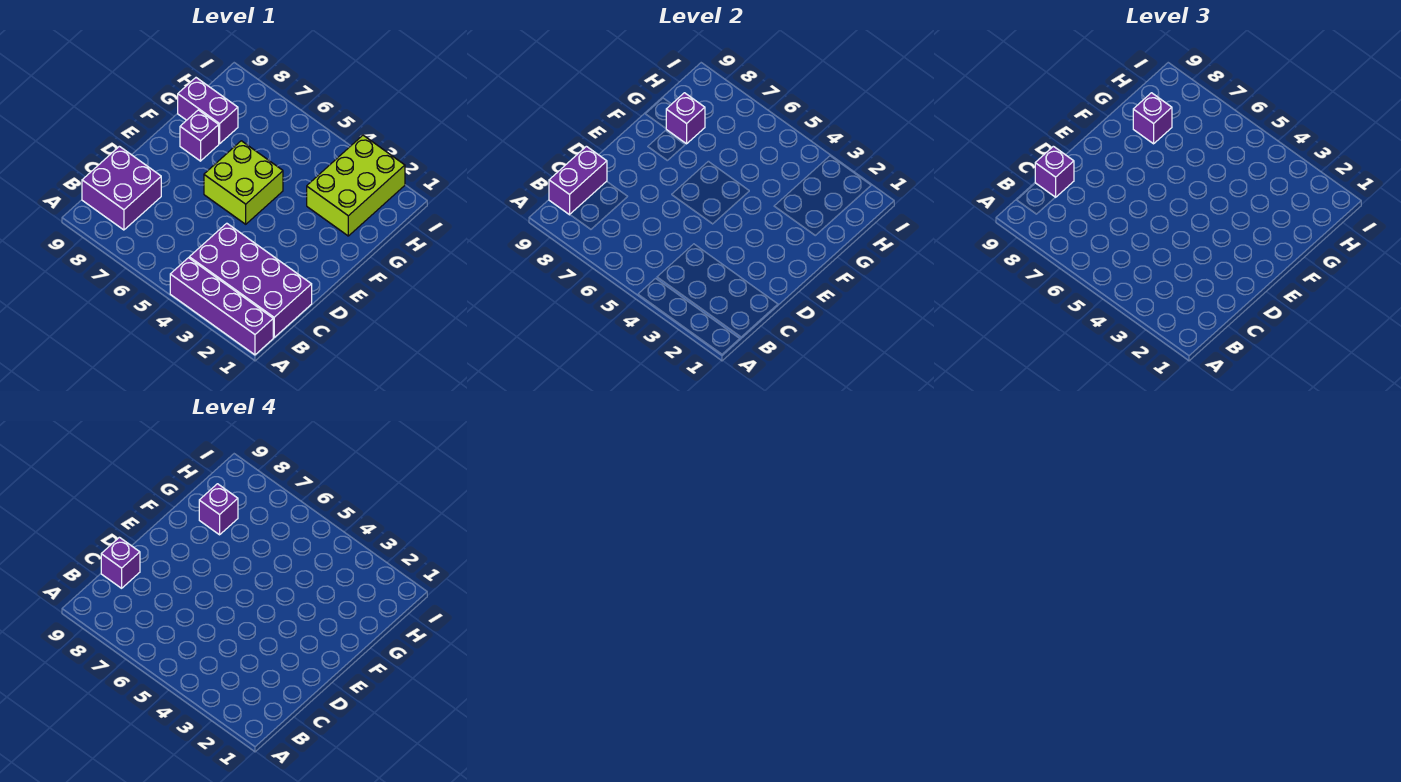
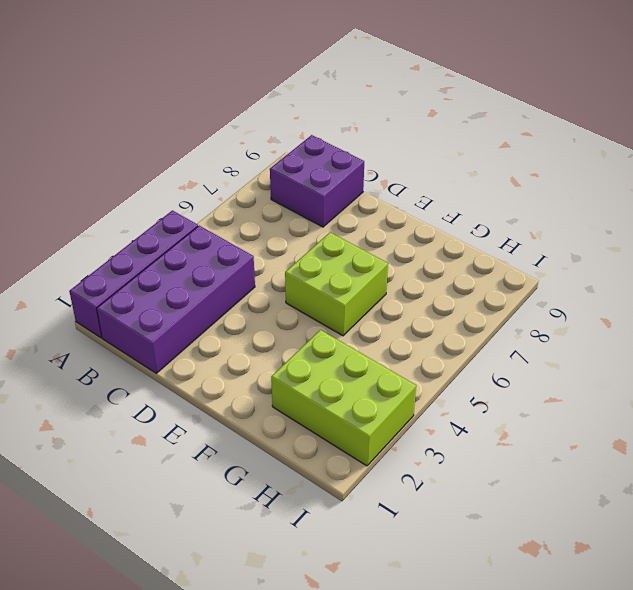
none -> purple brick F8 level 1
none -> purple brick G8:G9 level 1
none -> purple brick B9:C9 level 2

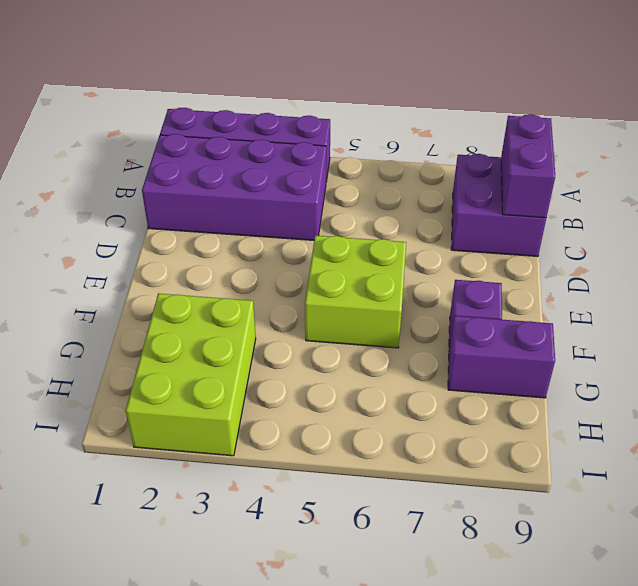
none -> purple brick G8 level 2
none -> purple brick C9 level 3
none -> purple brick G8 level 3

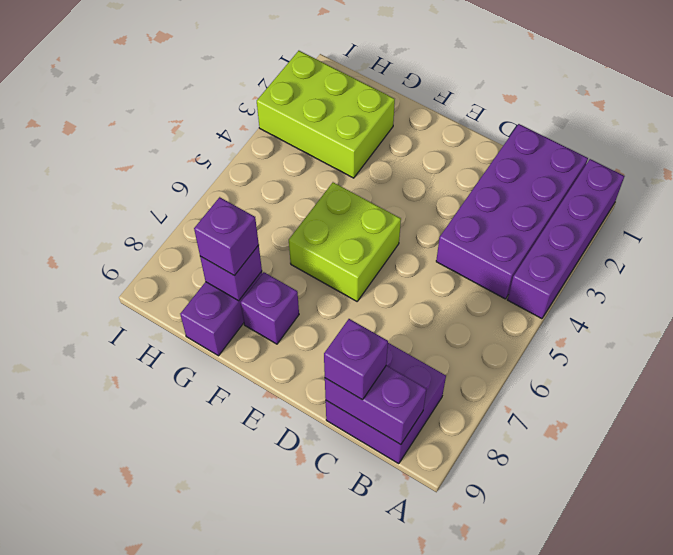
none -> purple brick C9 level 4
none -> purple brick G8 level 4

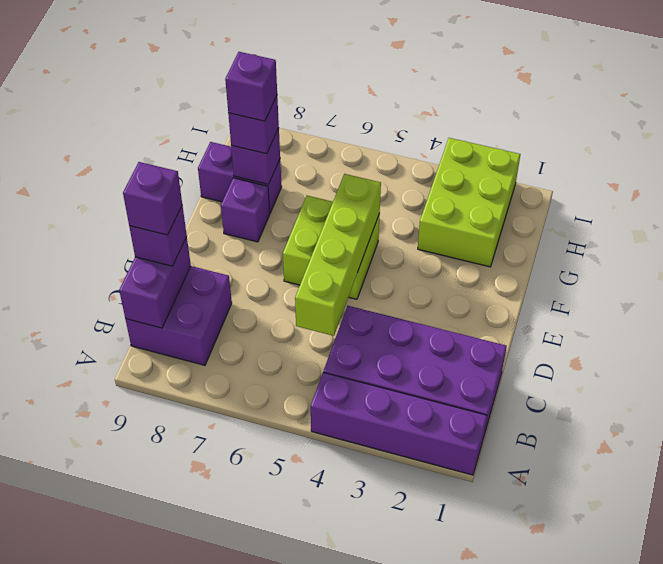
lime brick C5:F5 level 2 -> none

